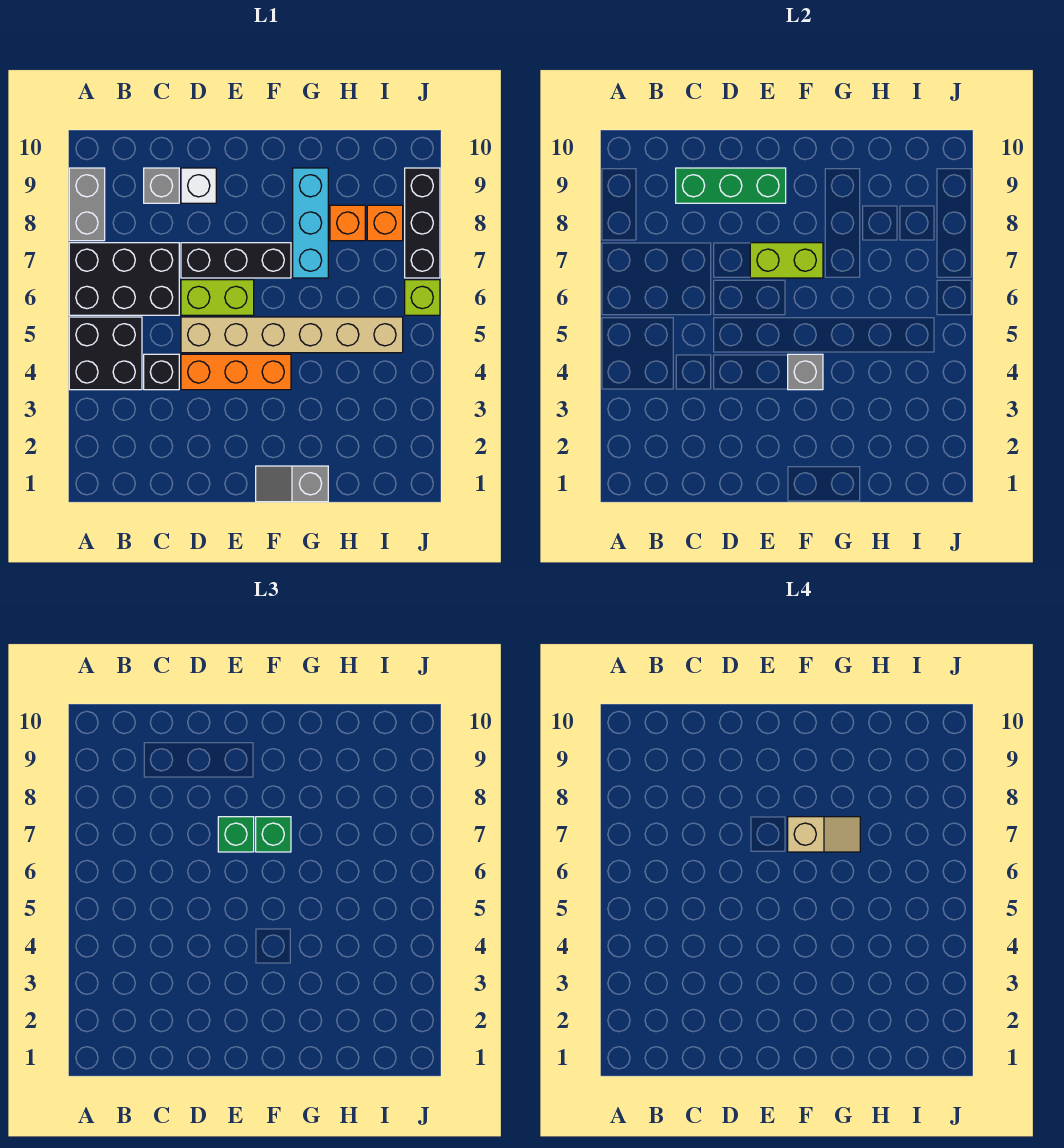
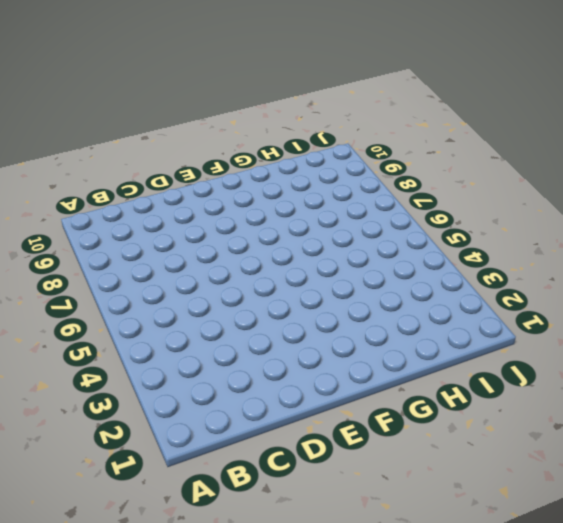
none -> black brick A4:B5 level 1
none -> black brick A6:C7 level 1
none -> grey brick A8:A9 level 1

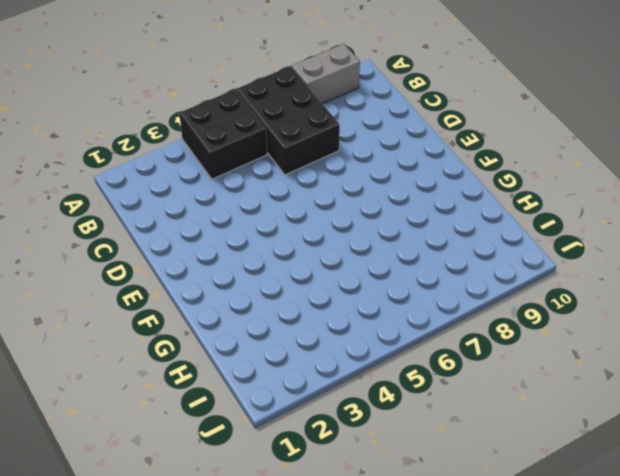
none -> black brick C4 level 1
none -> grey brick C9 level 1
none -> orange brick D4:F4 level 1

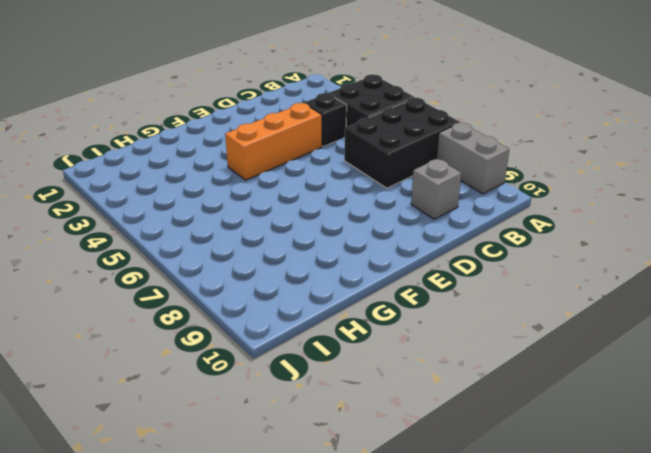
none -> tan brick D5:I5 level 1
none -> lime brick D6:E6 level 1
none -> black brick D7:F7 level 1

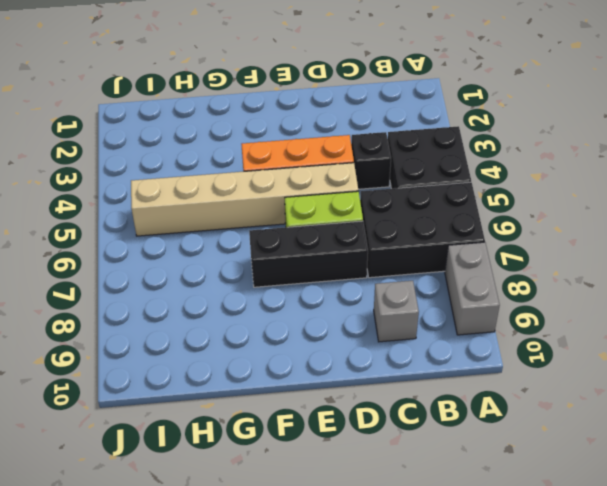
none -> white brick D9 level 1
none -> grey slope F1:G1 level 1 top G
none -> cyan brick G7:G9 level 1

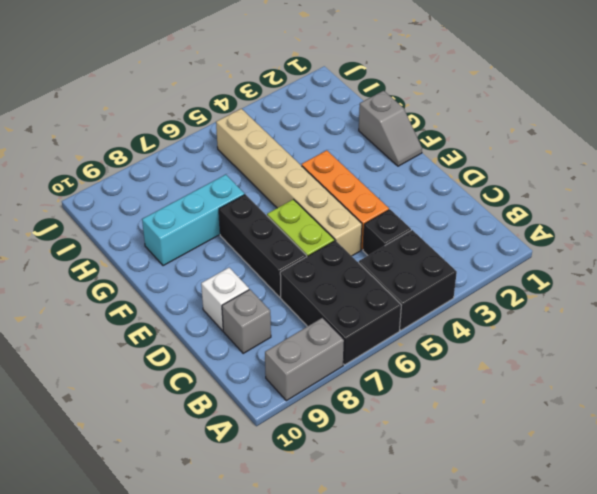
none -> orange brick H8 level 1
none -> orange brick I8 level 1
none -> lime brick J6 level 1

